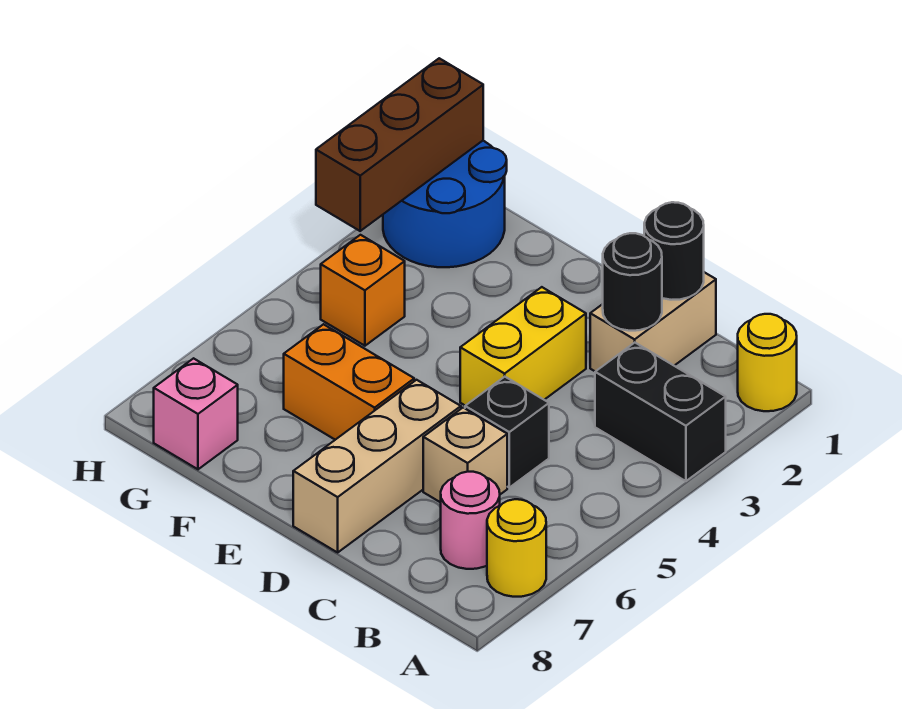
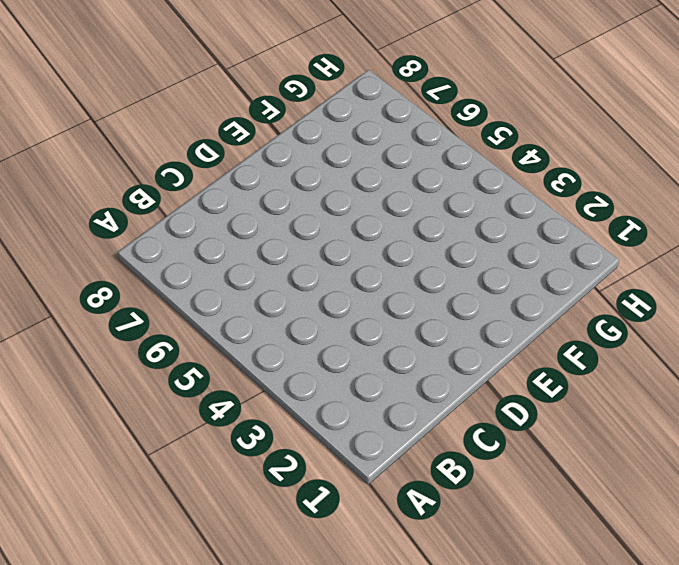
none -> yellow round brick A1 level 1
none -> black brick A3:B3 level 1
none -> yellow round brick A7 level 1

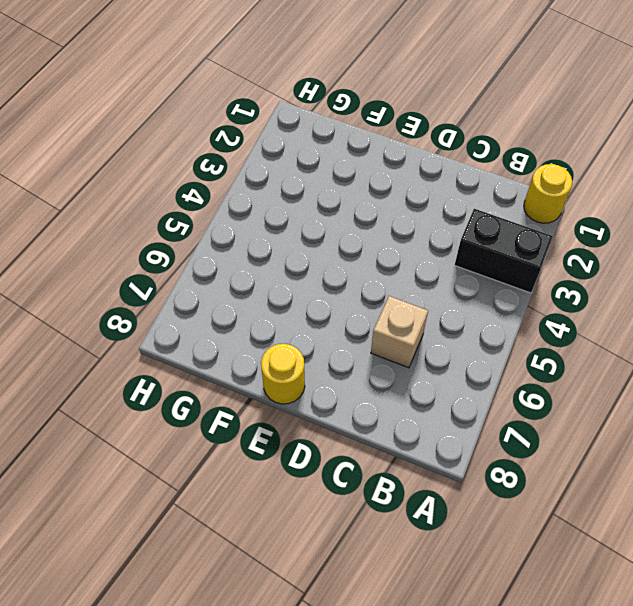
yellow round brick E8 level 1 -> yellow round brick A7 level 1
none -> pink round brick B7 level 1
none -> tan brick C1:C2 level 1
none -> black brick C5 level 1

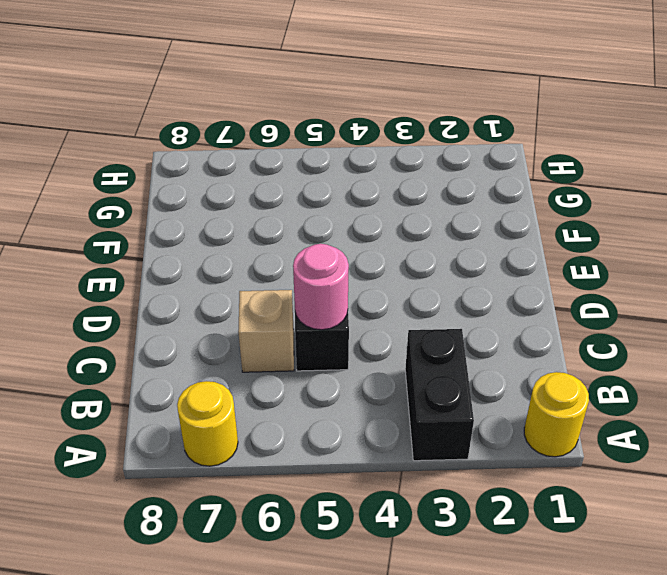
pink round brick C5 level 2 -> pink round brick B7 level 1
none -> tan brick C1:C2 level 1
none -> yellow brick D3:D4 level 1
none -> tan brick D6:D8 level 1

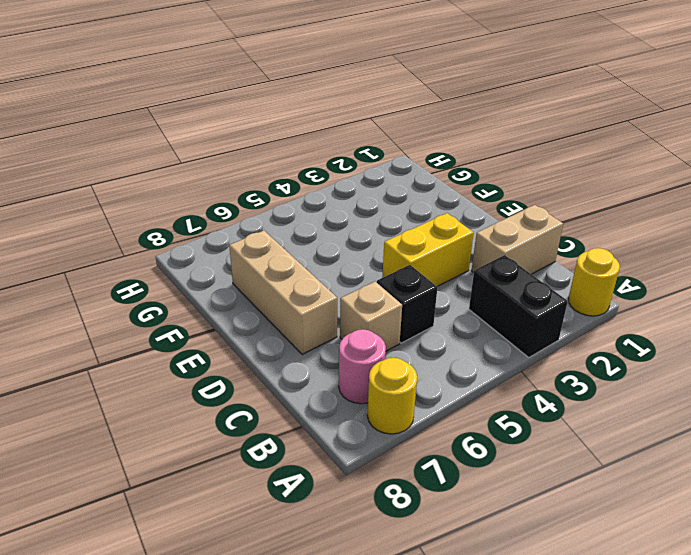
tan brick D7:F7 level 1 -> tan brick D6:D8 level 1
none -> orange brick E6:F6 level 1
none -> blue round brick G1:H2 level 1
none -> orange brick G4 level 1

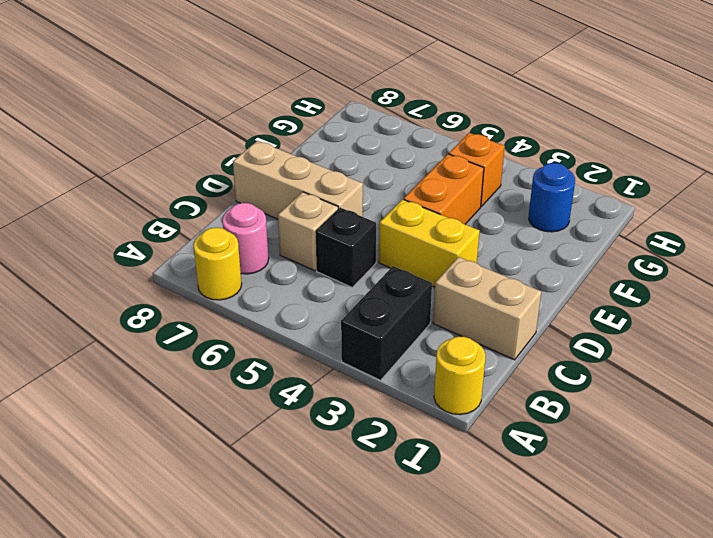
orange brick E4:F4 level 1 -> orange brick E6:F6 level 1
blue round brick G2 level 1 -> blue round brick G1:H2 level 1
none -> pink brick G8 level 1
none -> black round brick C1 level 2
none -> black round brick C2 level 2

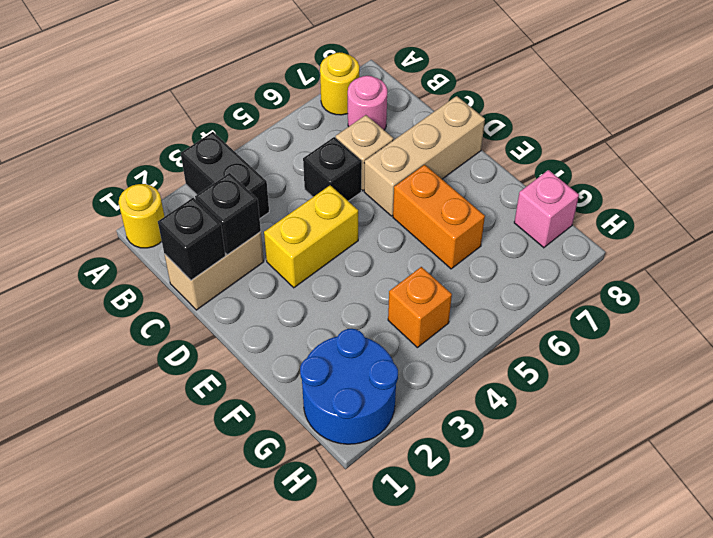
black brick C1 level 2 -> black round brick C1 level 2
black brick C2 level 2 -> black round brick C2 level 2
none -> brown brick H1:H3 level 2

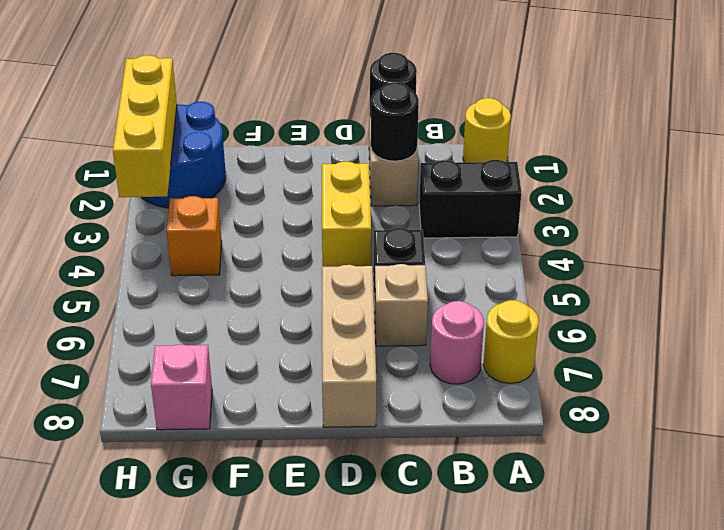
yellow brick H1:H3 level 2 -> brown brick H1:H3 level 2
none -> orange brick E6:F6 level 1

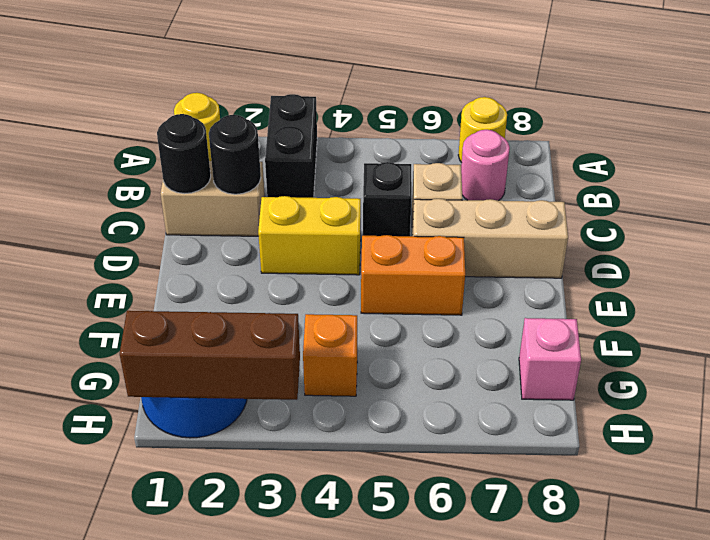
orange brick E5:E6 level 1 -> orange brick E6:F6 level 1

